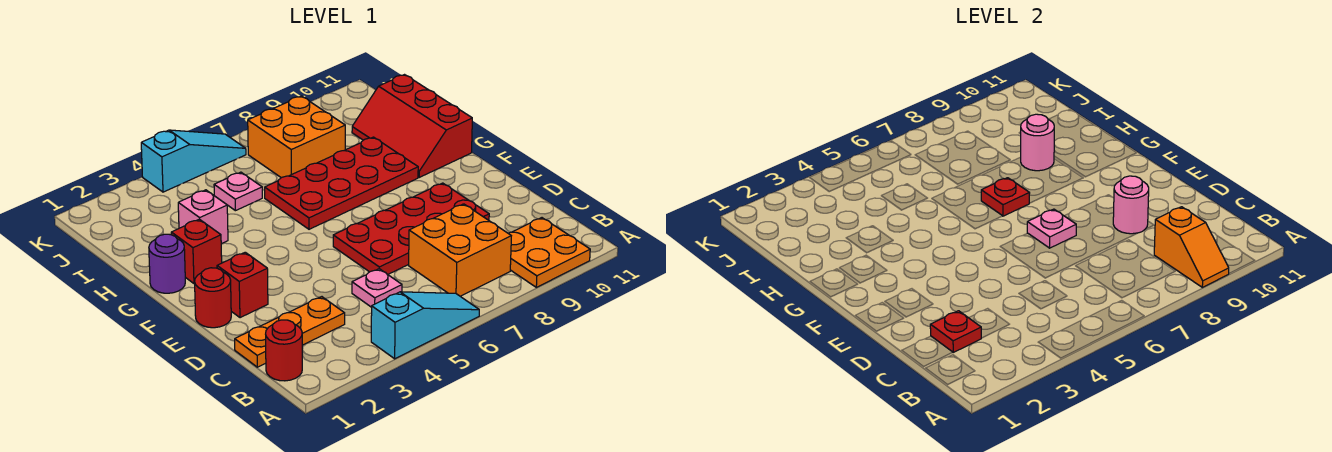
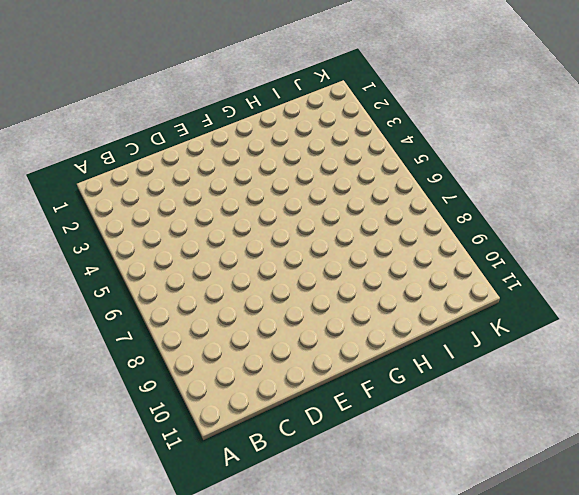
none -> cyan slope A4:A6 level 1 top 4
none -> orange plate A9:B10 level 1
none -> red round brick B1 level 1

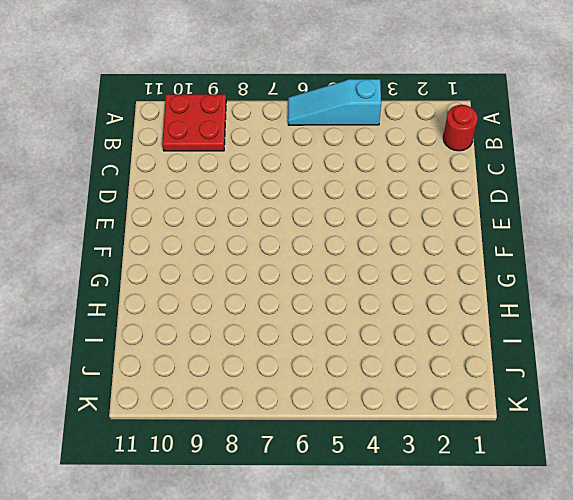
red plate A9:B10 level 1 -> orange plate A9:B10 level 1
none -> orange brick B7:C8 level 1
none -> orange plate C1:C3 level 1
none -> pink plate C5 level 1

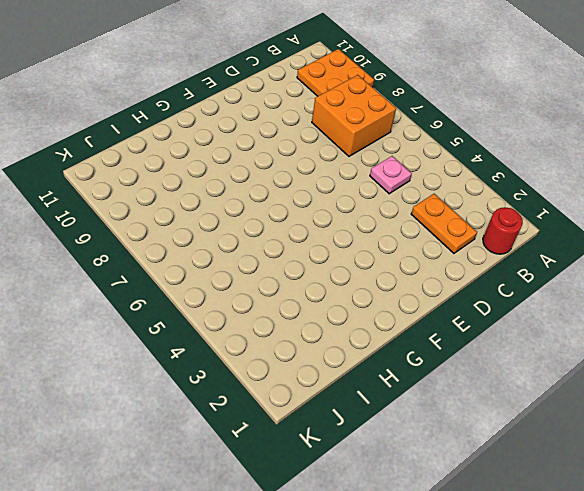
orange plate C2:C3 level 1 -> orange plate C1:C3 level 1
none -> cyan slope A4:A6 level 1 top 4
none -> red plate D6:E9 level 1
none -> red round brick E1 level 1

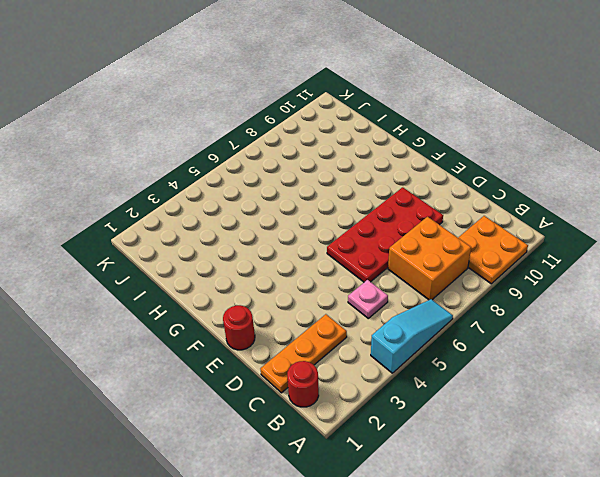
none -> red brick E2 level 1
none -> purple round brick G1 level 1
none -> red brick G2 level 1

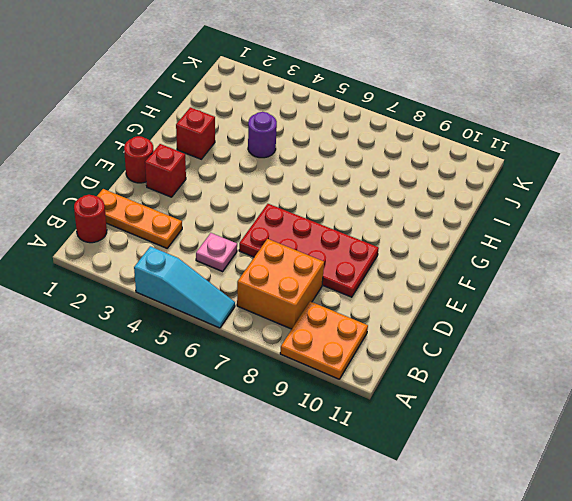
purple round brick H4 level 1 -> purple round brick G1 level 1
none -> red plate G6:H9 level 1
none -> red slope G10:I11 level 1 top 11
none -> pink brick H3 level 1

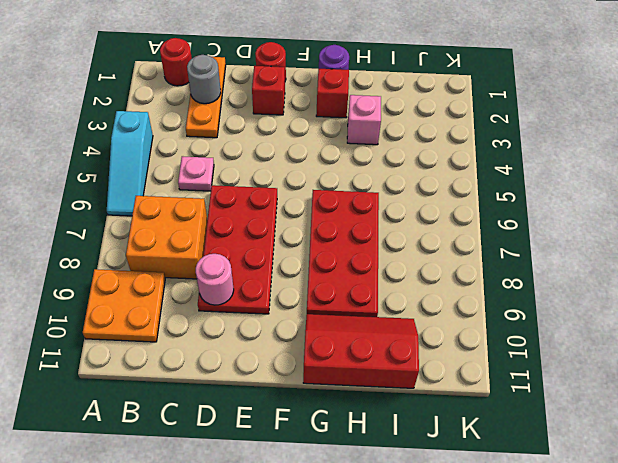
grey round brick C2 level 2 -> red plate C2 level 2
none -> pink plate I5 level 1
none -> orange brick I7:J8 level 1
none -> cyan slope K4:K6 level 1 top 4

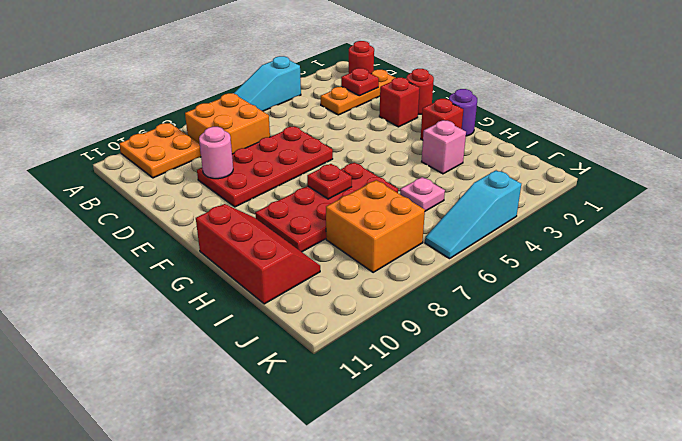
none -> pink plate C5 level 1
none -> orange slope A9:B9 level 2 top B
none -> pink plate E7 level 2

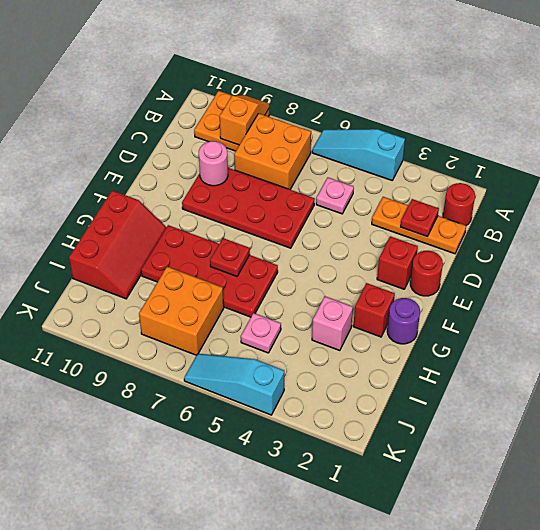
none -> pink plate E7 level 2
none -> pink round brick H9 level 2

